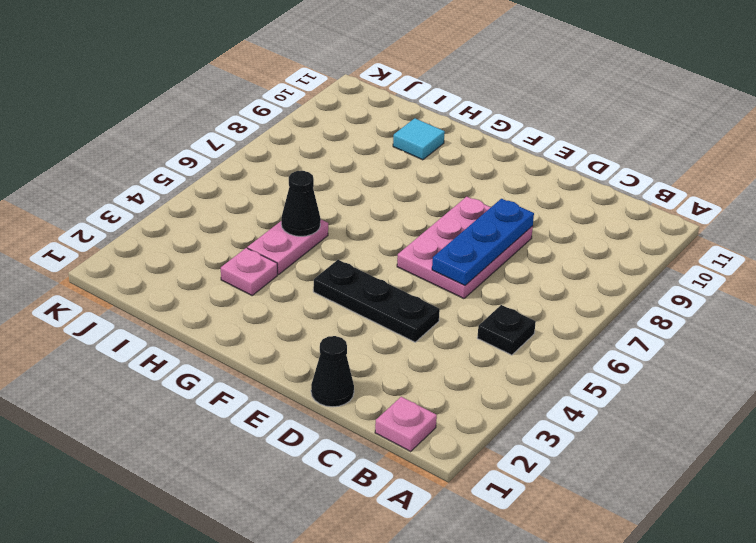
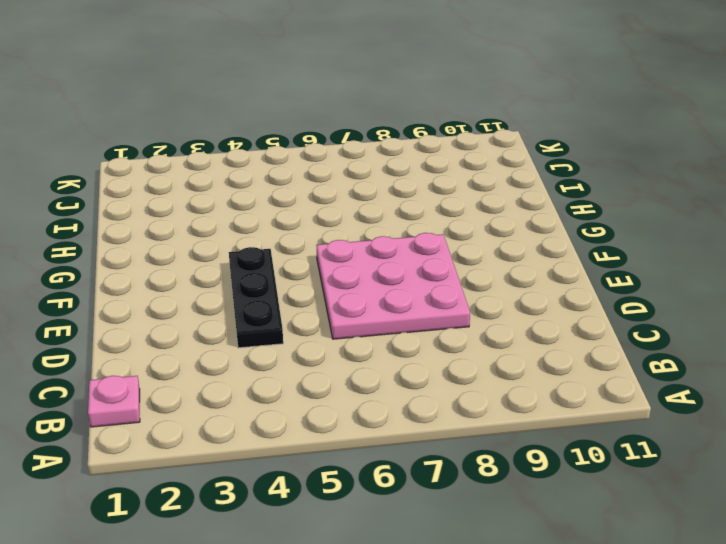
pink plate D6:F8 level 1 -> pink plate D6:E8 level 1
none -> black plate B5 level 1
none -> black cone D1 level 1

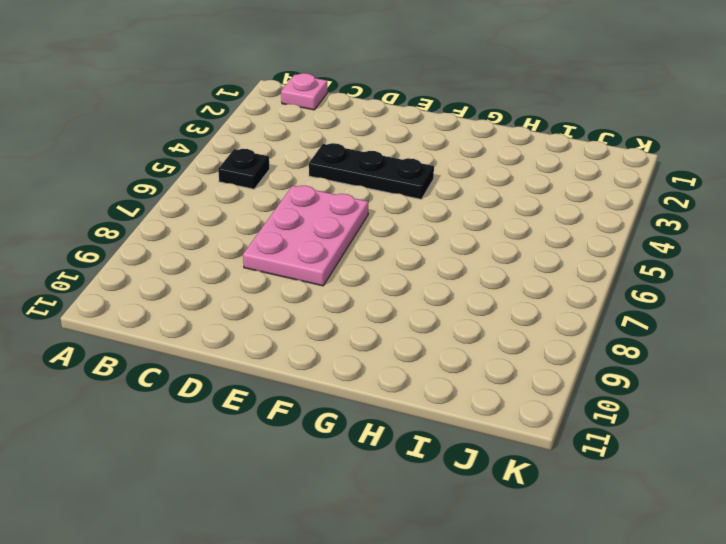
none -> black cone D1 level 1
none -> pink plate H3 level 1

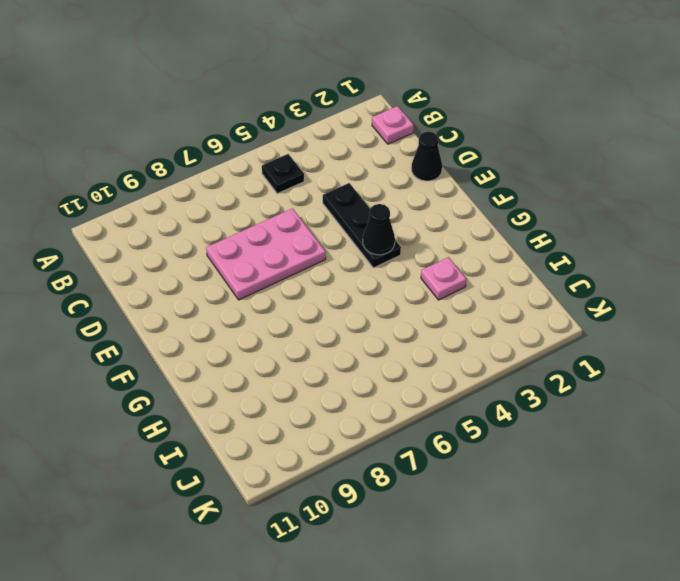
black cone F4 level 2 -> black cone H5 level 2
none -> pink plate H4:H5 level 1
none -> cyan tile H10 level 1

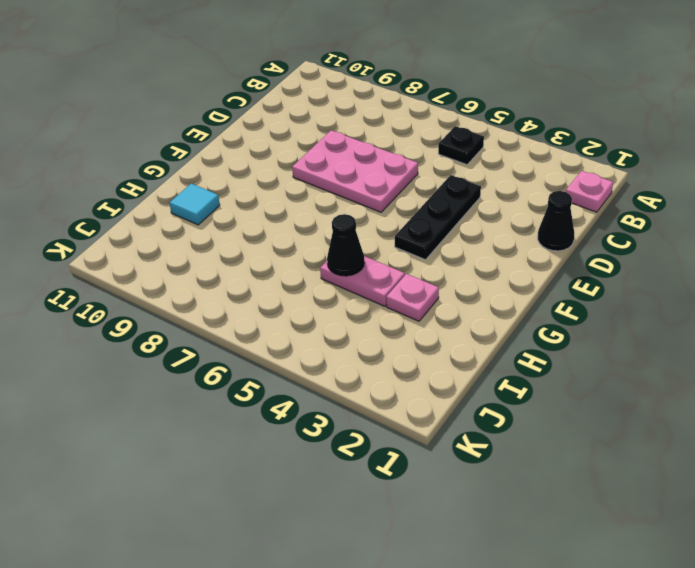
none -> blue plate D6:D8 level 2

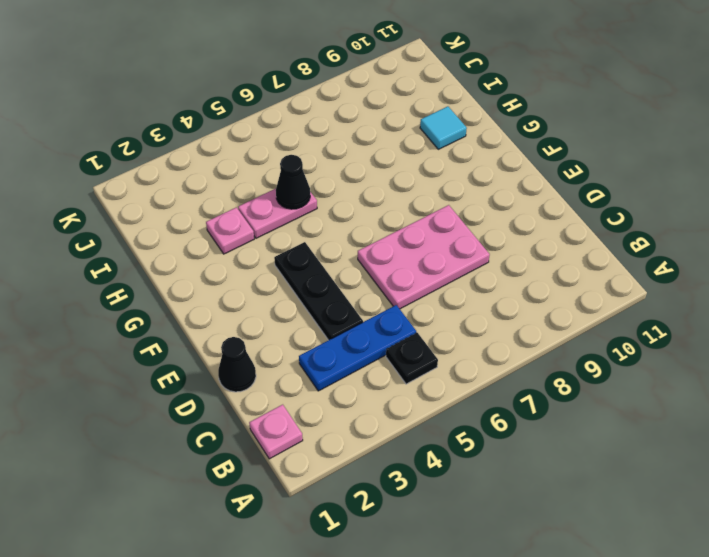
blue plate C3:C5 level 1 -> blue plate D6:D8 level 2

